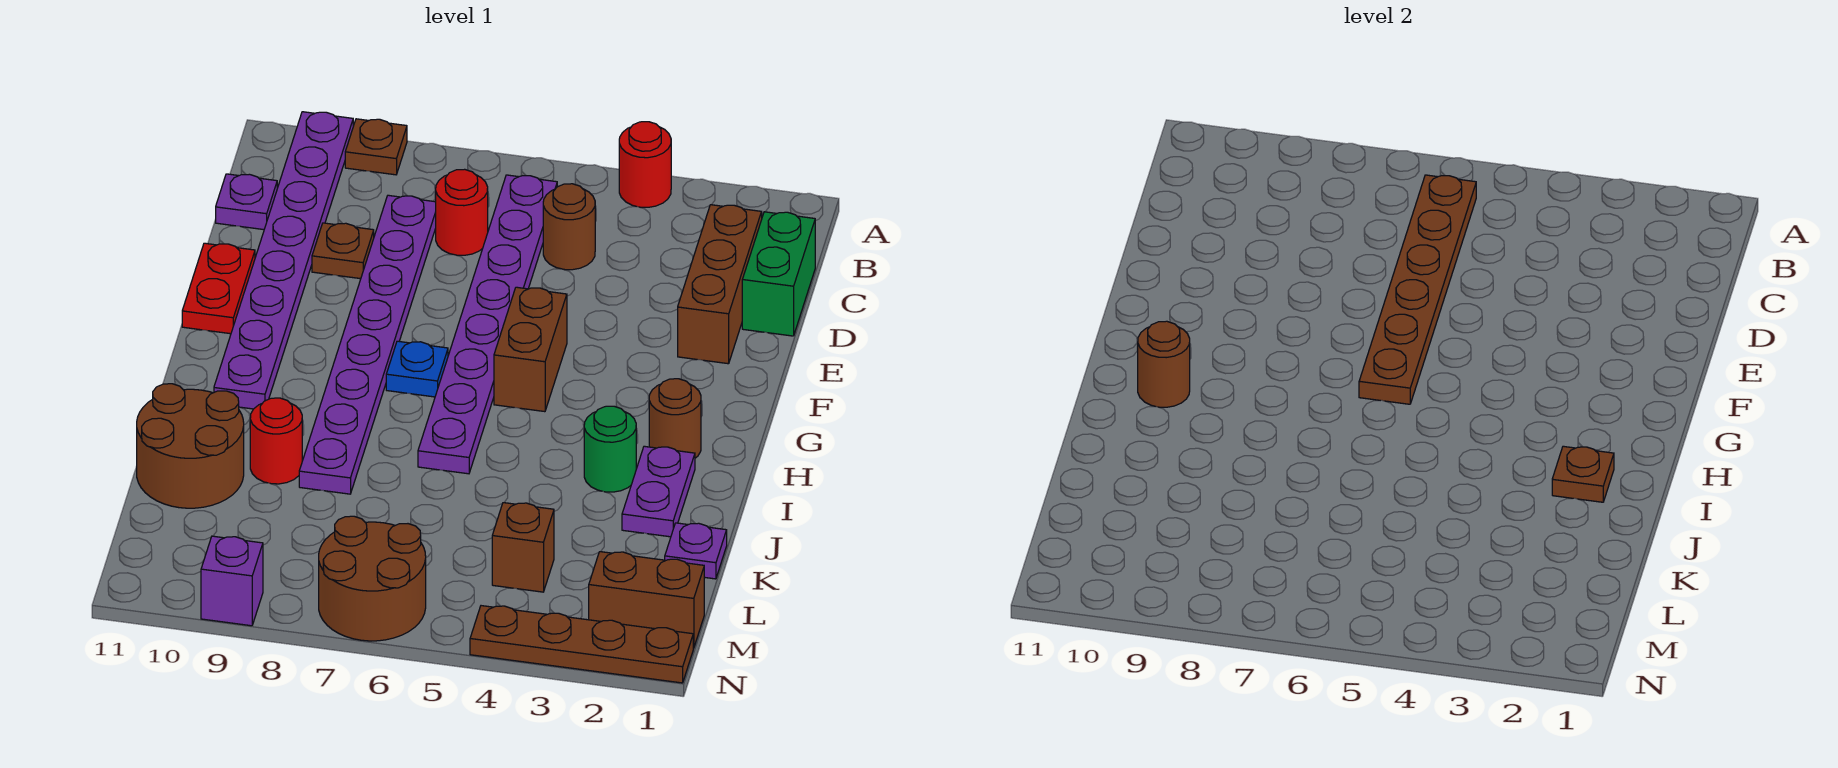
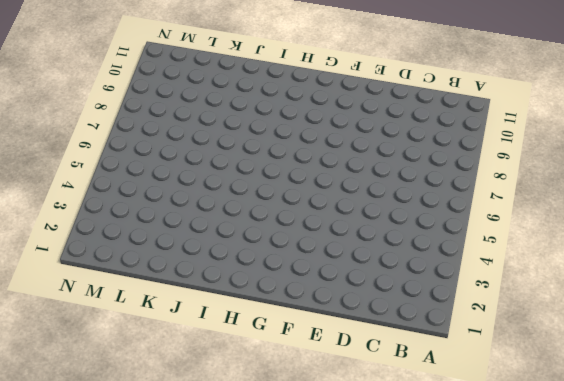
none -> red round brick A4 level 1
none -> brown plate A9 level 1
none -> purple plate A10:H10 level 1

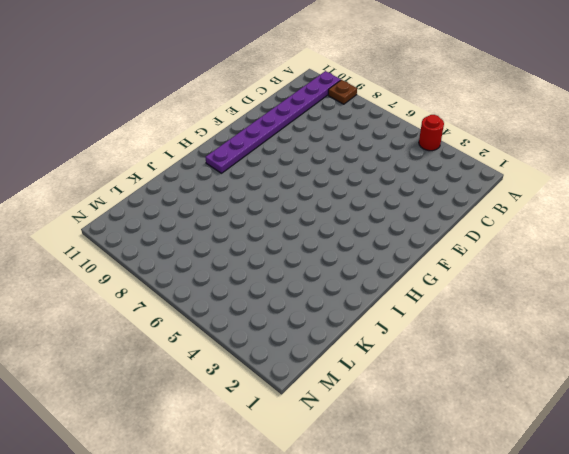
none -> purple plate B6:I6 level 1
none -> green brick C1:D1 level 1
none -> brown brick C2:E2 level 1

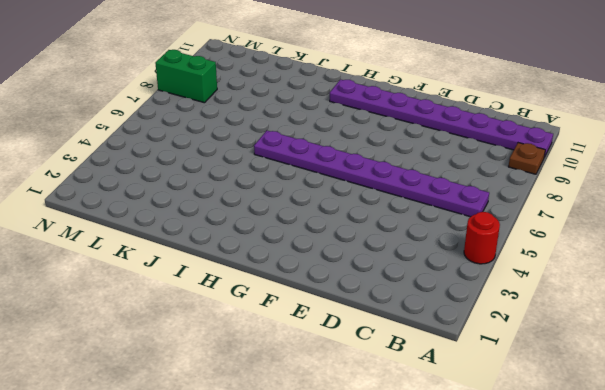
green brick M8:N8 level 1 -> green brick C1:D1 level 1
none -> brown brick C2:E2 level 1
none -> brown round brick C5 level 1
none -> red round brick C7 level 1

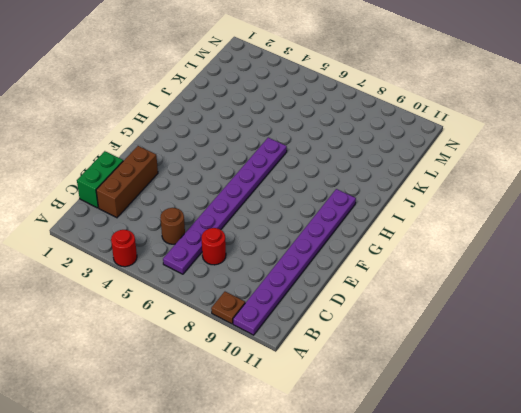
none -> purple plate C8:J8 level 1
none -> purple plate C11 level 1
none -> brown plate D9 level 1

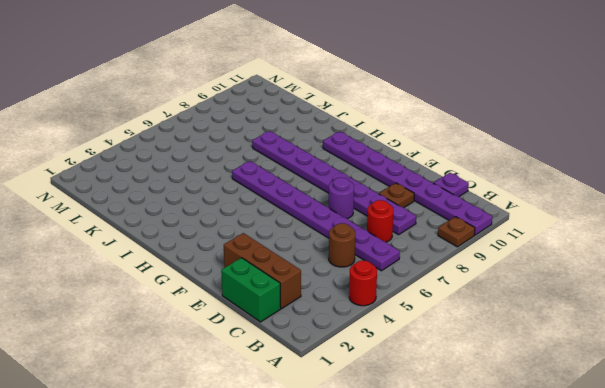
purple round brick E7 level 1 -> none
none -> red plate E11:F11 level 1
none -> brown brick F5:G5 level 1
none -> blue plate G7 level 1

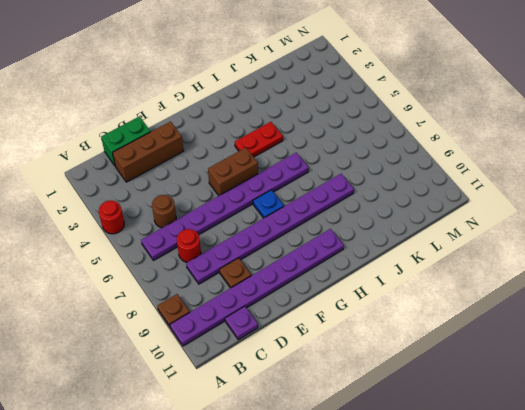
red plate H4:I4 level 1 -> red plate E11:F11 level 1
none -> brown round brick H2 level 1
none -> purple plate I2:J2 level 1
none -> green round brick I3 level 1

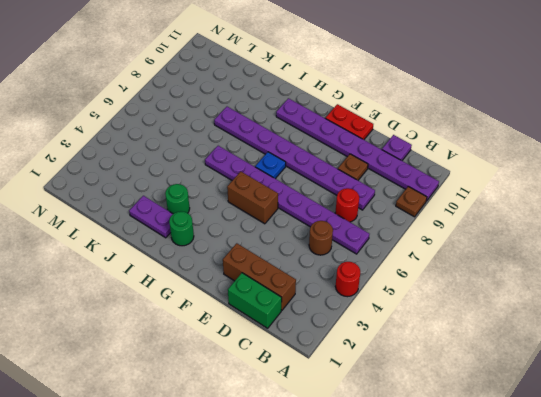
green round brick H2 level 1 -> brown round brick H2 level 1
none -> red round brick J9 level 1
none -> brown round brick J10:K11 level 1
none -> purple plate K1 level 1

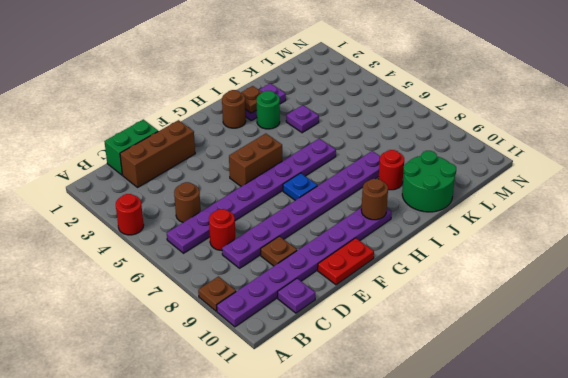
purple plate J4 level 1 -> purple plate K1 level 1
green round brick J10:K11 level 1 -> brown round brick J10:K11 level 1
none -> brown brick L4 level 1
none -> brown brick M1:M2 level 1
none -> brown round brick M6:N7 level 1

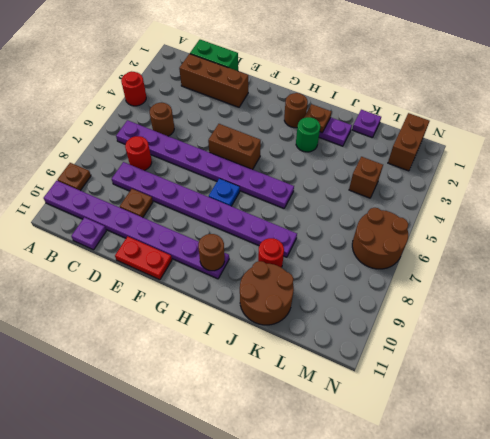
none -> brown plate N1:N4 level 1
none -> purple brick N9 level 1
none -> brown plate B6:G6 level 2

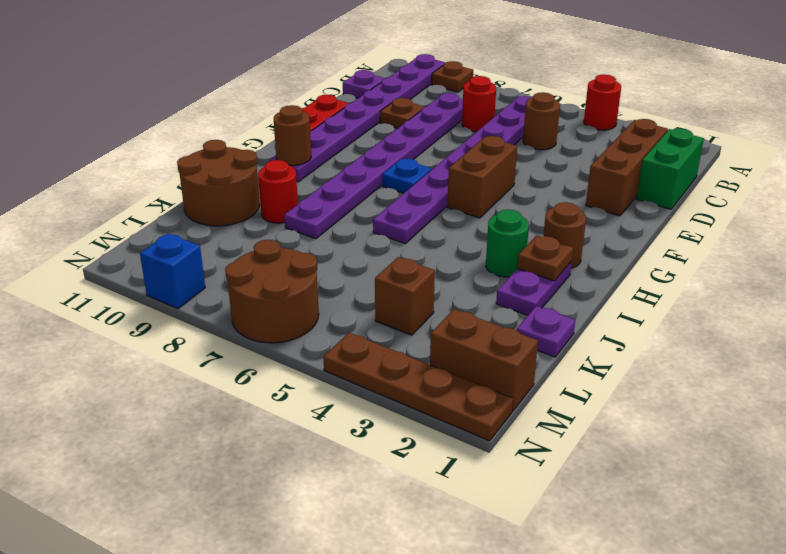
blue brick N9 level 1 -> purple brick N9 level 1
none -> brown plate B6:G6 level 2

